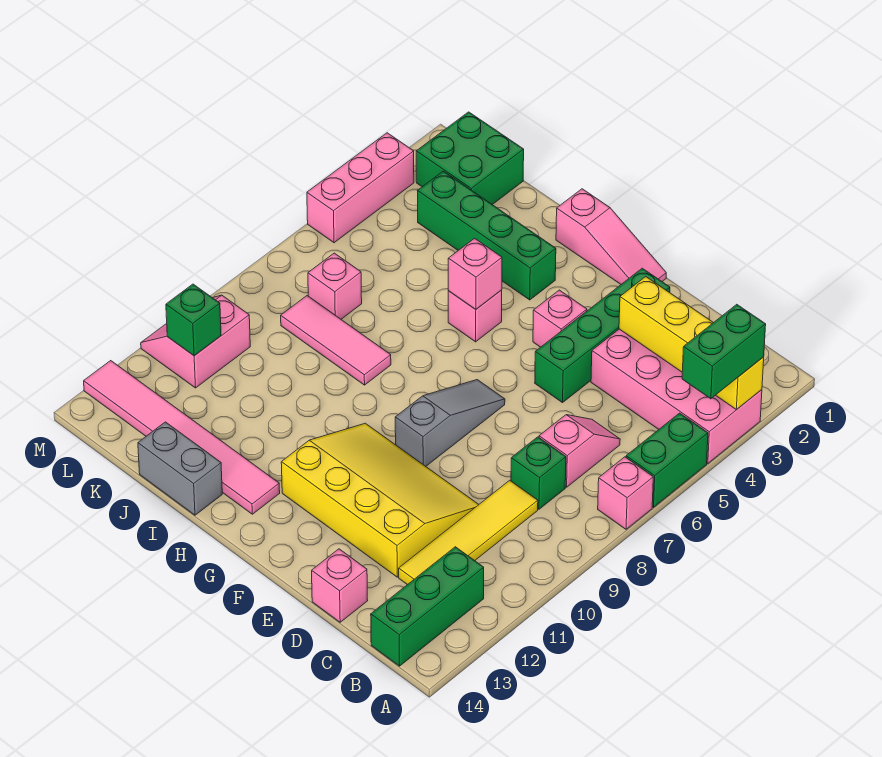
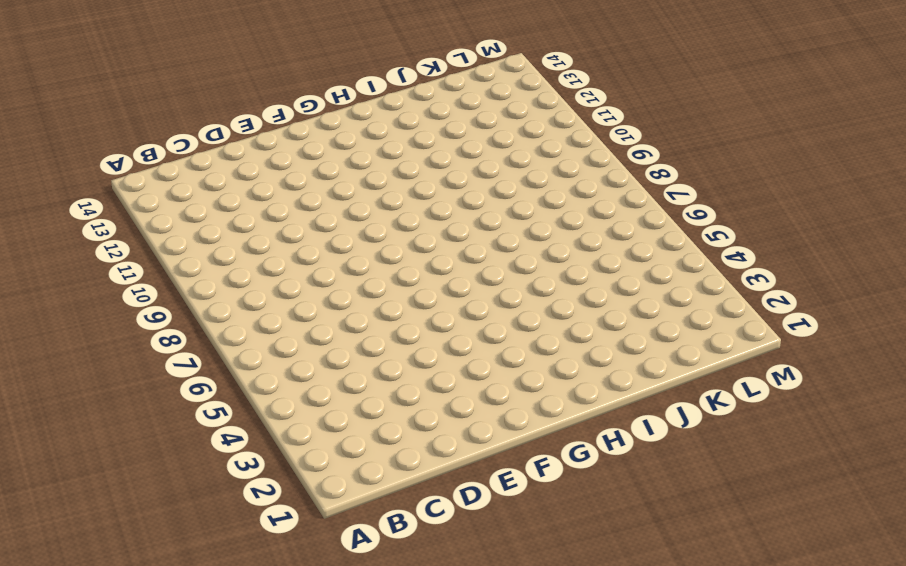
none -> pink brick A3:D4 level 1
none -> green brick A5:A6 level 1
none -> pink brick A7 level 1

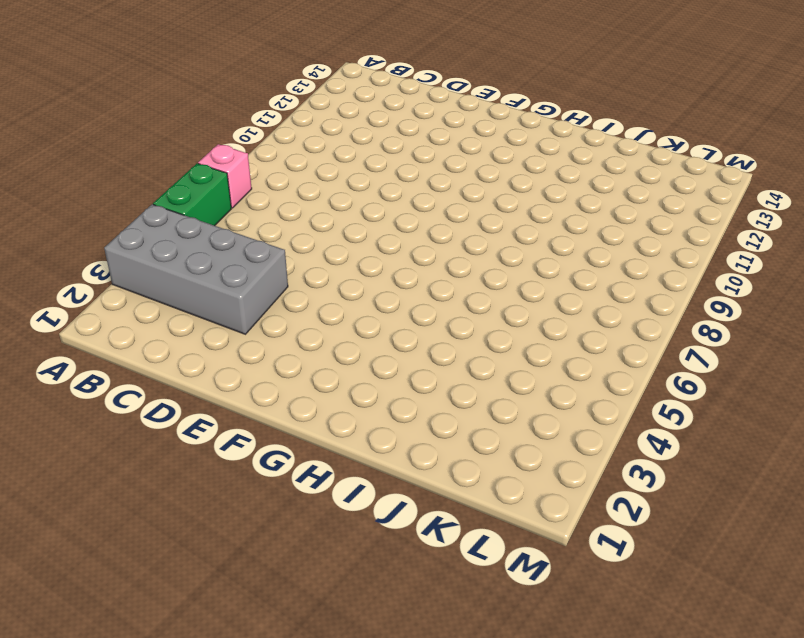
grey brick A3:D4 level 1 -> pink brick A3:D4 level 1
none -> green brick B12:B14 level 1
none -> pink slope C6:C7 level 1 top 7
none -> green brick C8 level 1

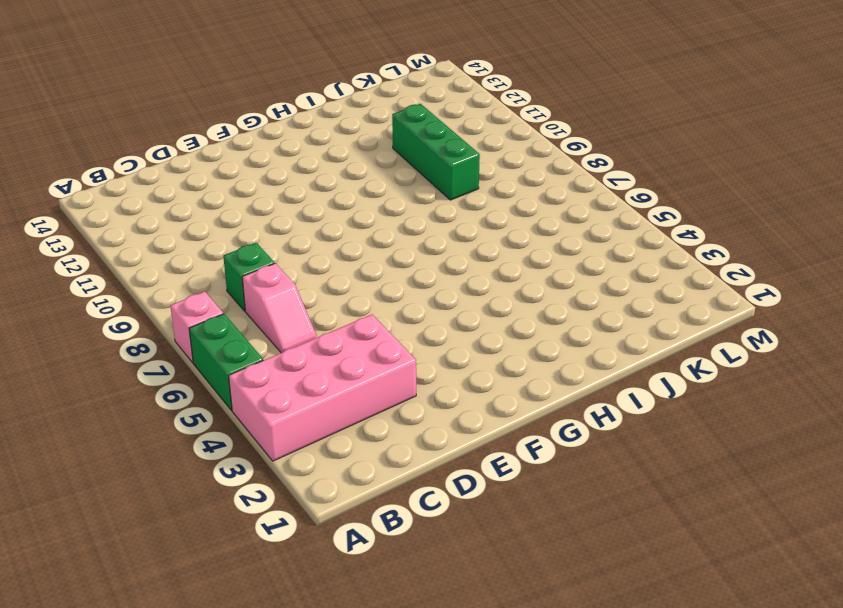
green brick J9:J11 level 1 -> green brick B12:B14 level 1
none -> yellow tile C9:C12 level 1
none -> yellow slope D10:G12 level 1 top 12
none -> pink brick D14 level 1

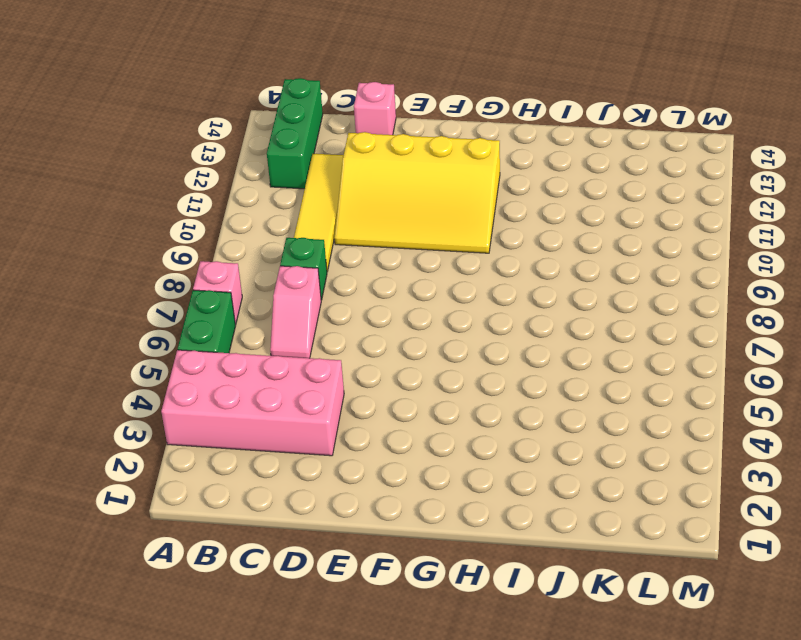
none -> green brick E2:E5 level 1
none -> pink slope F1:H1 level 1 top H
none -> pink brick F4 level 1

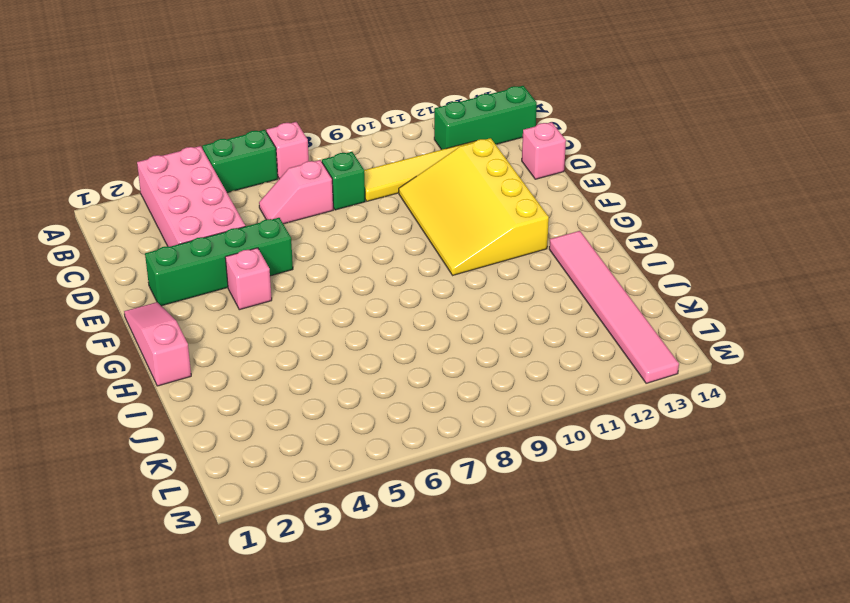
none -> grey slope F7:F9 level 1 top 9
none -> green brick H3:K3 level 1
none -> pink brick H5 level 1

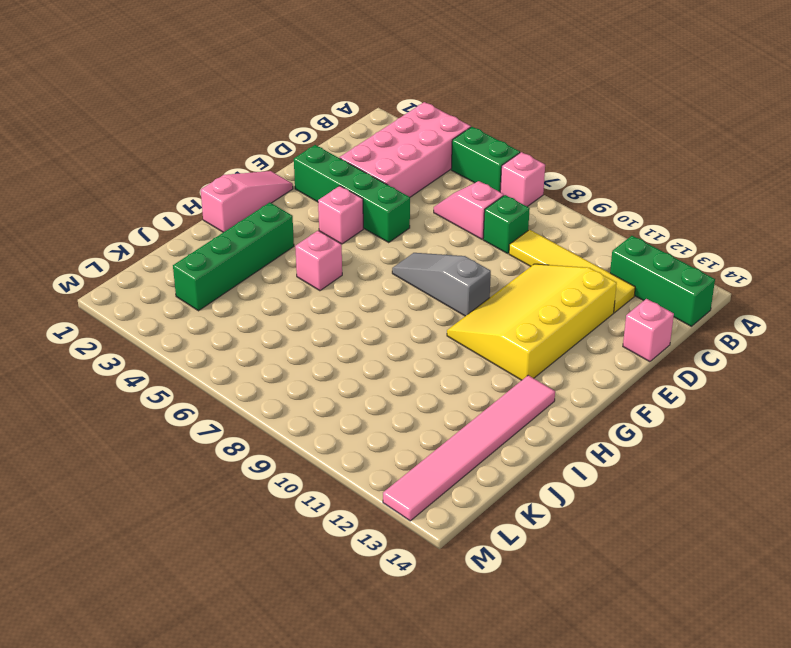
none -> pink tile I8:K8 level 1
none -> grey brick I14:J14 level 1
none -> green brick K1:L2 level 1

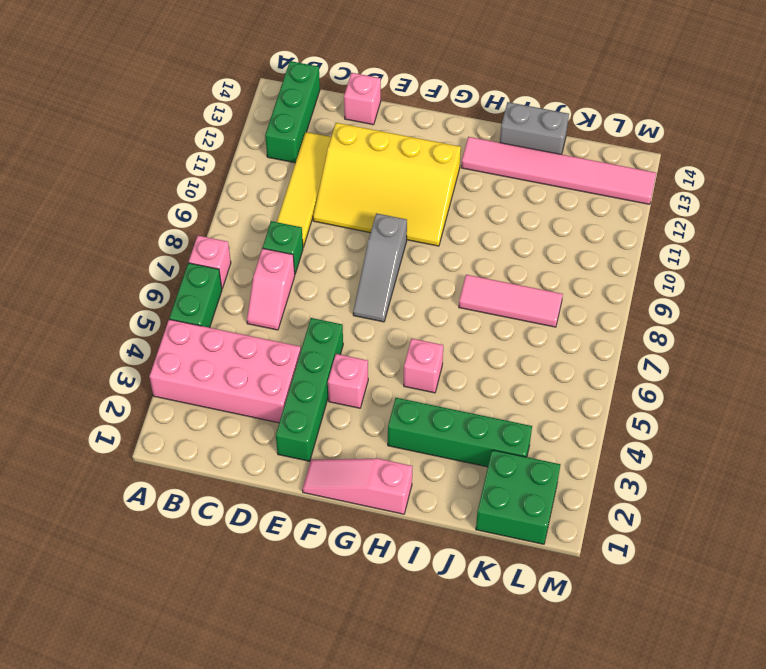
none -> pink brick K7 level 1
none -> pink slope L10:M11 level 1 top L
none -> pink brick M3:M5 level 1

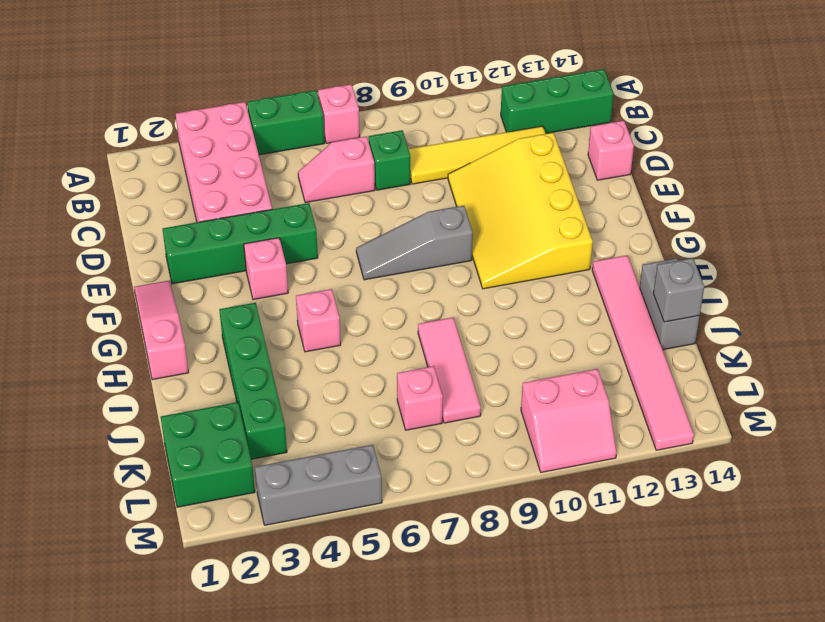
grey brick J14 level 2 -> none
grey brick M3:M5 level 1 -> pink brick M3:M5 level 1
none -> yellow brick A3:D3 level 2
none -> pink brick H5 level 2
none -> green brick L11 level 2

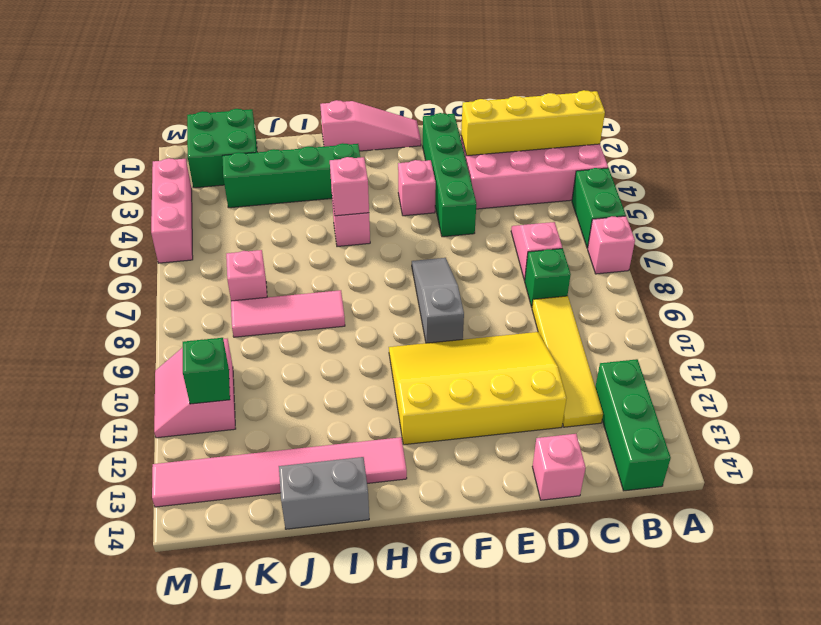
none -> green brick A3:A4 level 3

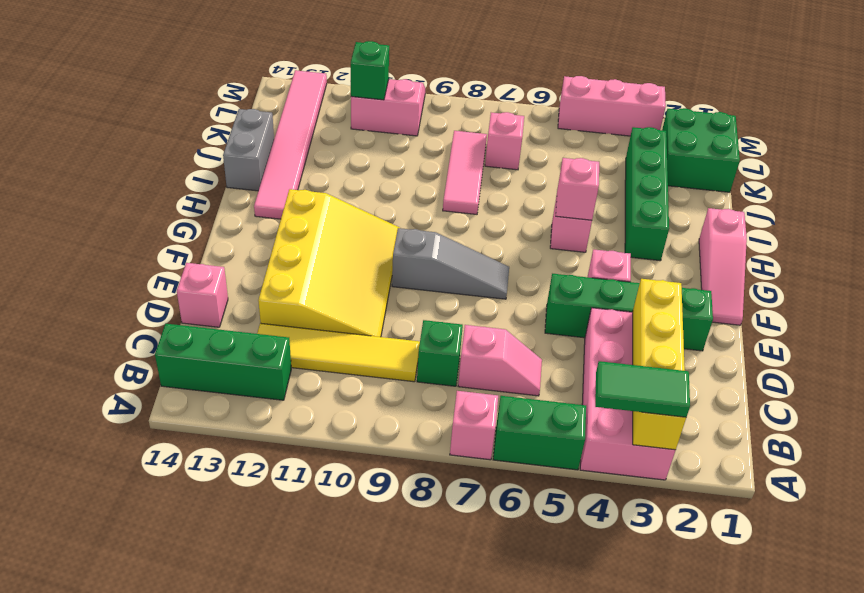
green tile A3:A4 level 3 -> green brick A3:A4 level 3

